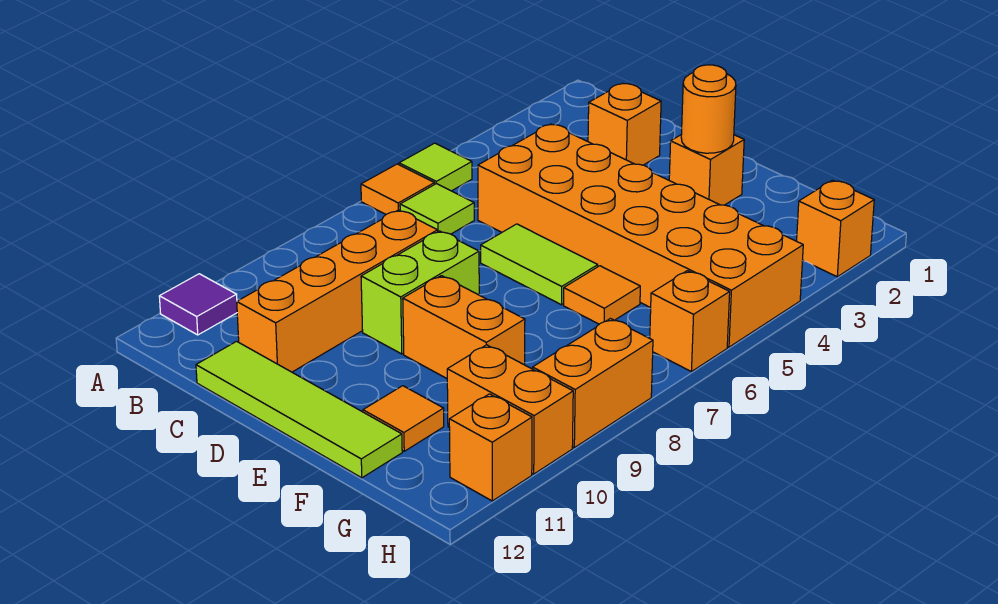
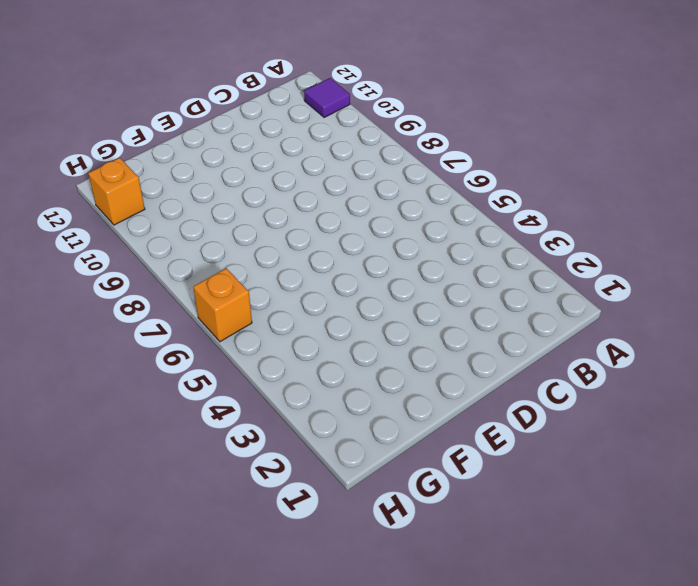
none -> lime tile A5 level 1
none -> orange tile A6 level 1
none -> lime tile B6 level 1

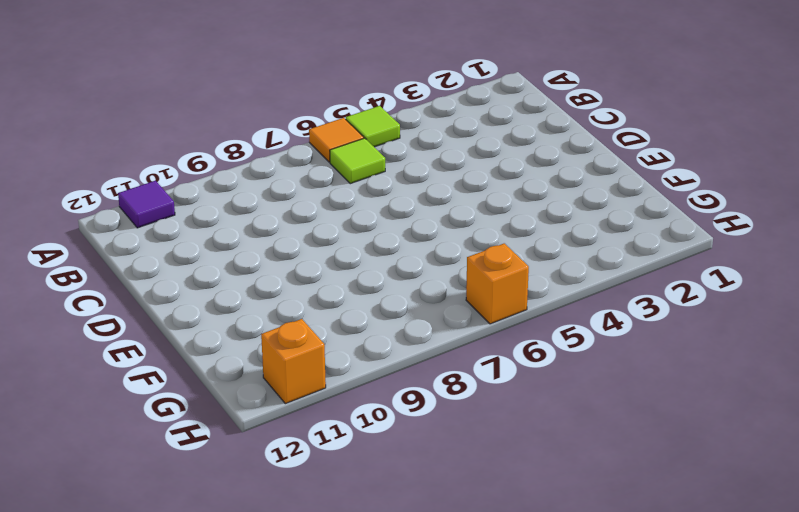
none -> orange brick C2 level 1
none -> orange brick C4:H5 level 1
none -> orange brick C8:C11 level 1

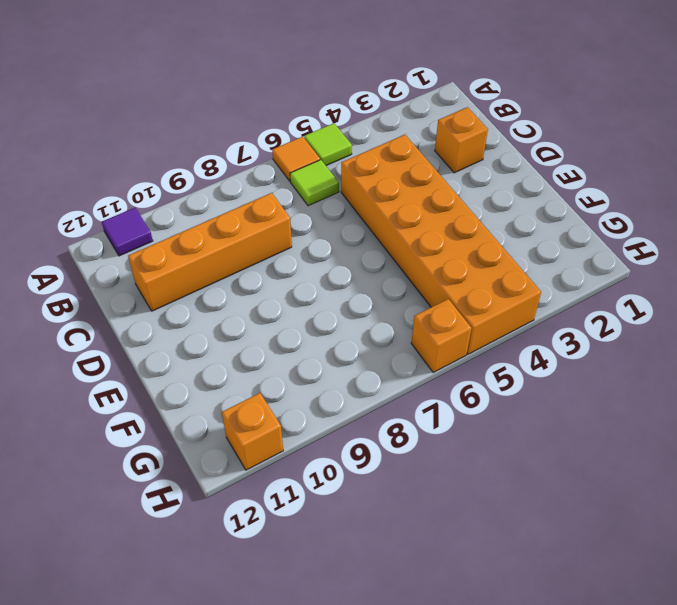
none -> lime tile C12:F12 level 1
none -> lime tile D6:E6 level 1
none -> lime brick D8:D9 level 1

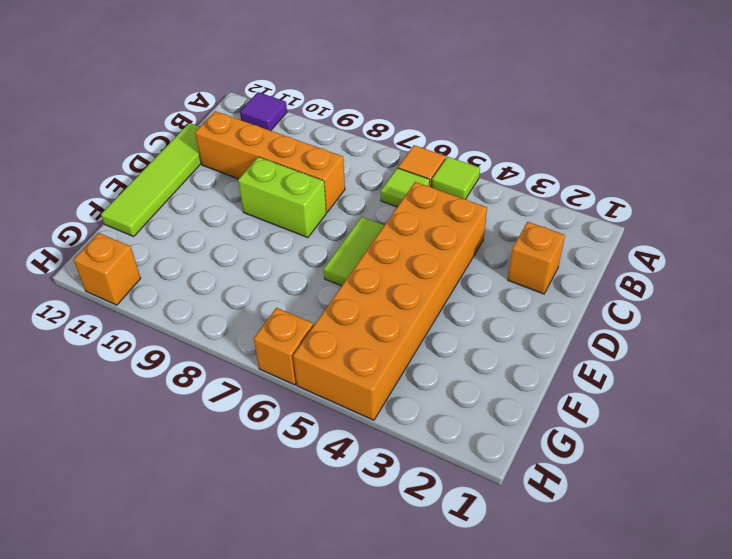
none -> orange brick E2 level 1
none -> orange brick E9:F9 level 1
none -> orange tile F6 level 1

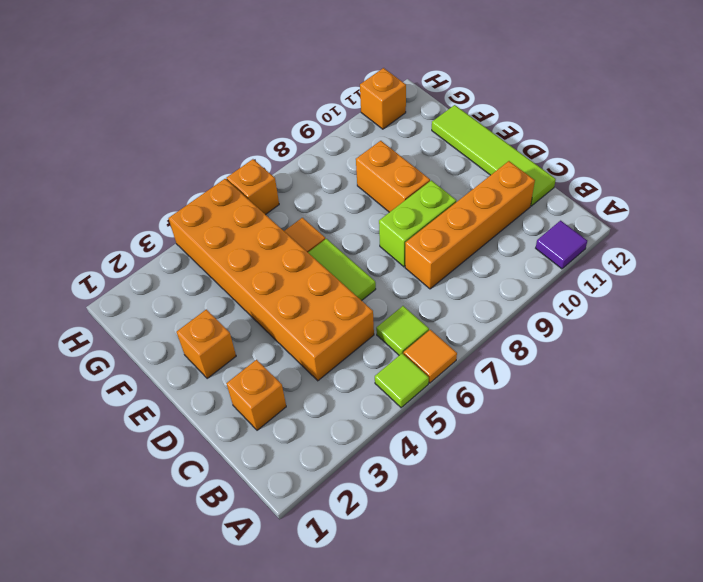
none -> orange tile F11 level 1
none -> orange brick G10:H10 level 1
none -> orange brick H2 level 1

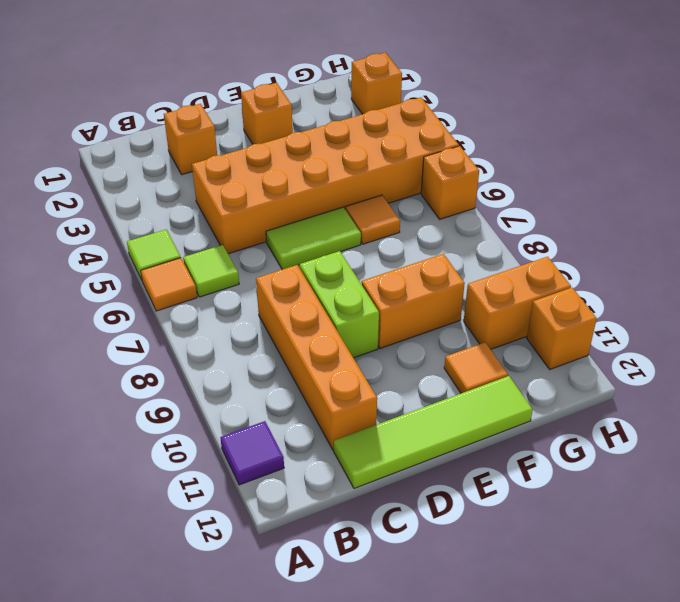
none -> orange brick H8:H9 level 1
none -> orange round brick E2 level 2

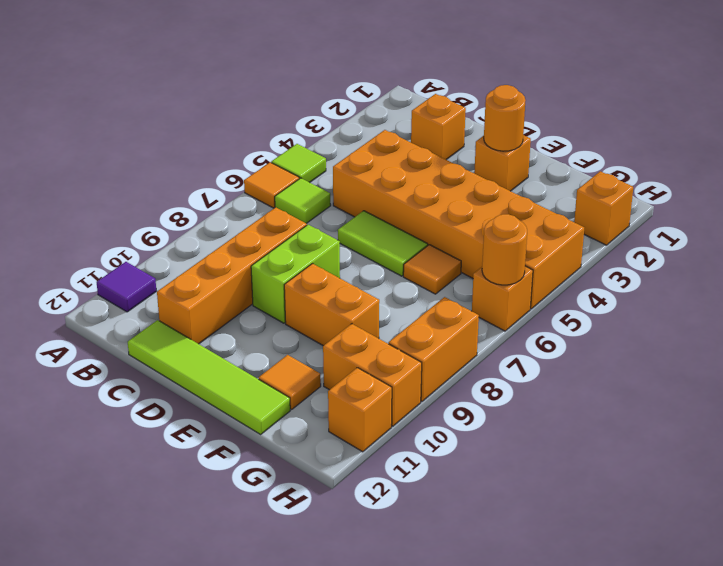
orange round brick H6 level 2 -> none

